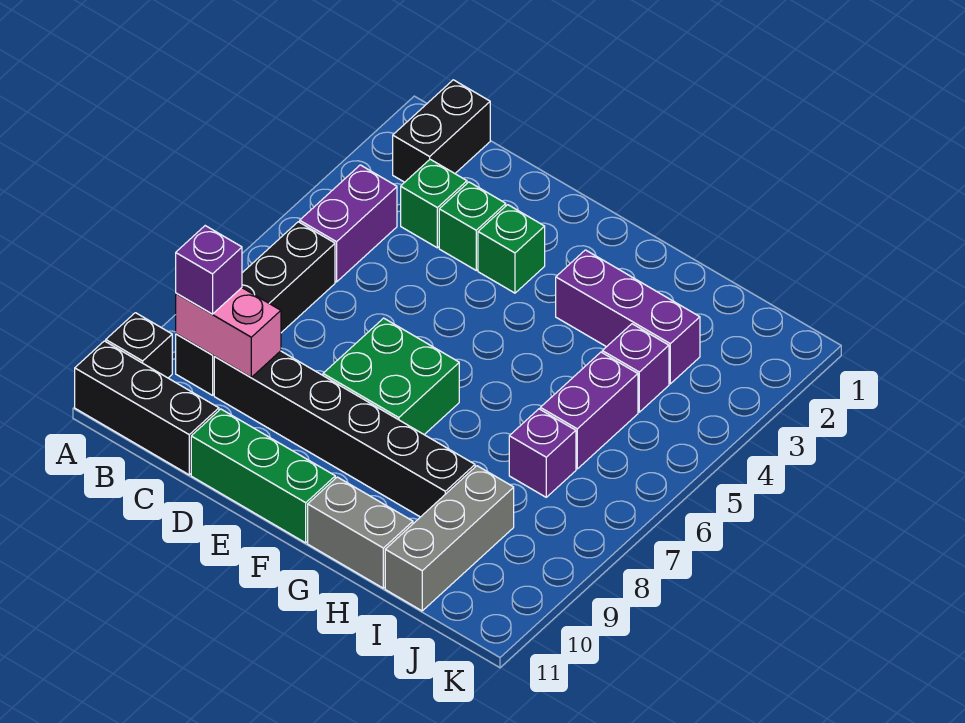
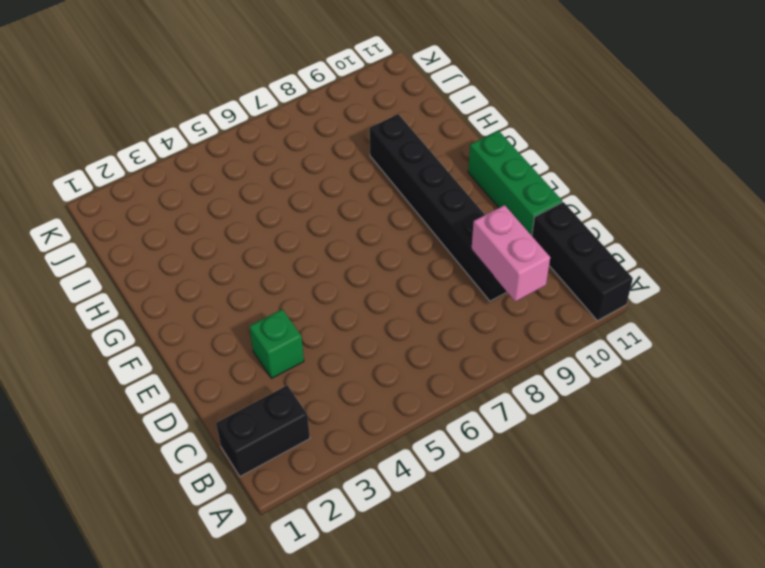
none -> black brick A10 level 1
none -> purple brick B4:B5 level 1
none -> black brick B6:B9 level 1

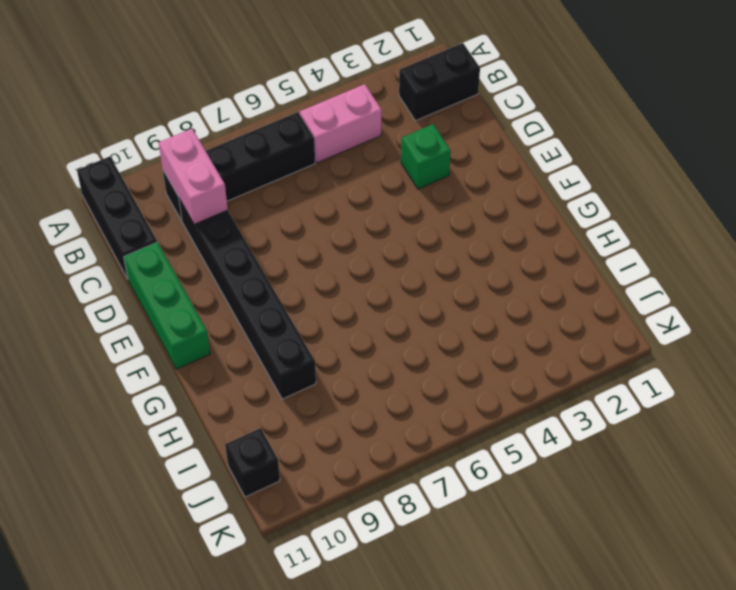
pink brick B4:B5 level 1 -> purple brick B4:B5 level 1
black brick J11 level 1 -> black brick A10 level 1
none -> green brick C3 level 1
none -> green brick E3 level 1
none -> green brick E7:F8 level 1

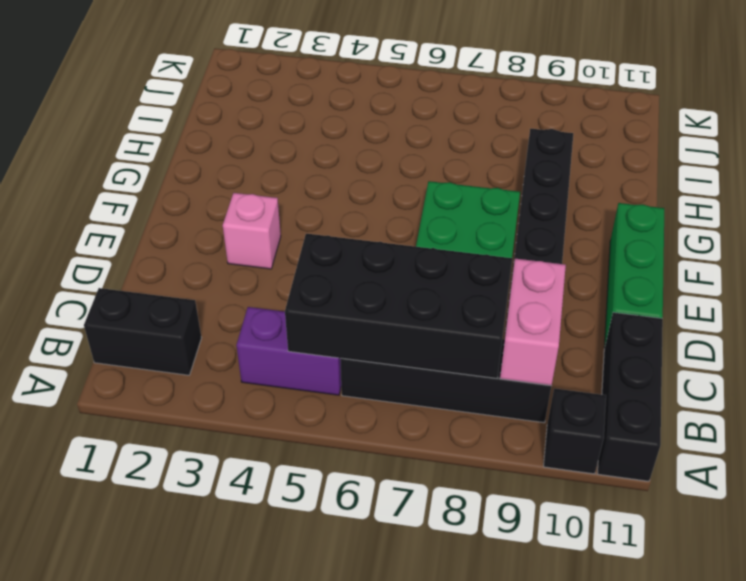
black brick B5:C8 level 2 -> none
pink brick E3 level 1 -> green brick E3 level 1
none -> green brick C3 level 1
none -> green brick D3 level 1
none -> purple brick G3:I3 level 1

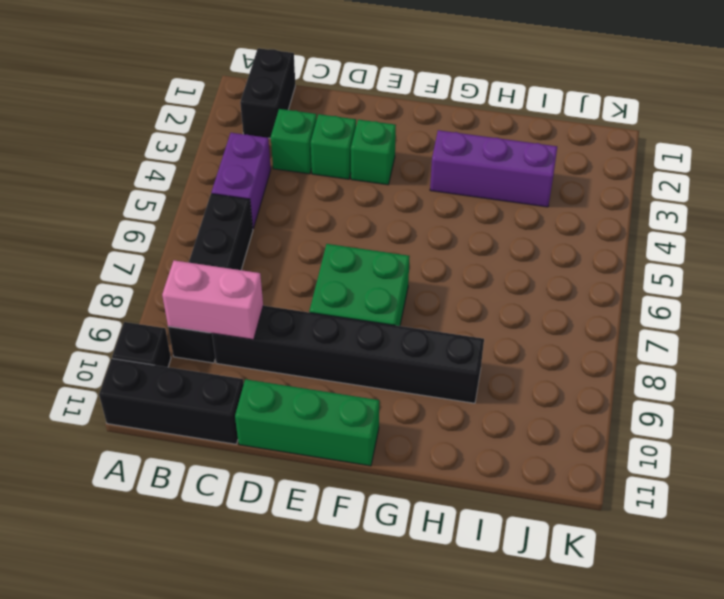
none -> grey brick G11:H11 level 1
none -> purple brick I4 level 1
none -> purple brick I5:I6 level 1

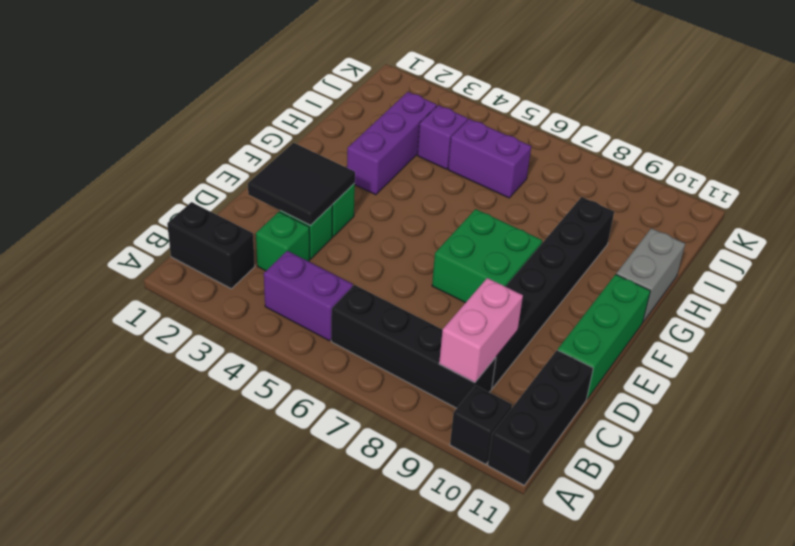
black tile D2:E3 level 2 -> none
none -> purple brick I7 level 1
none -> grey brick I9:I11 level 1
none -> purple brick B9 level 3

